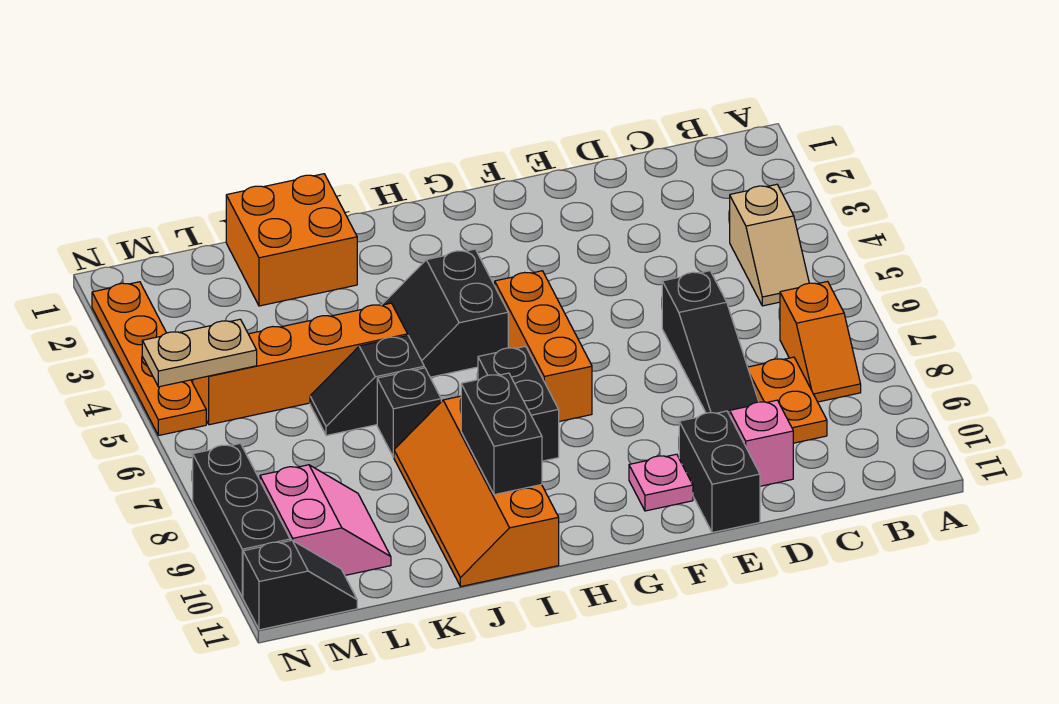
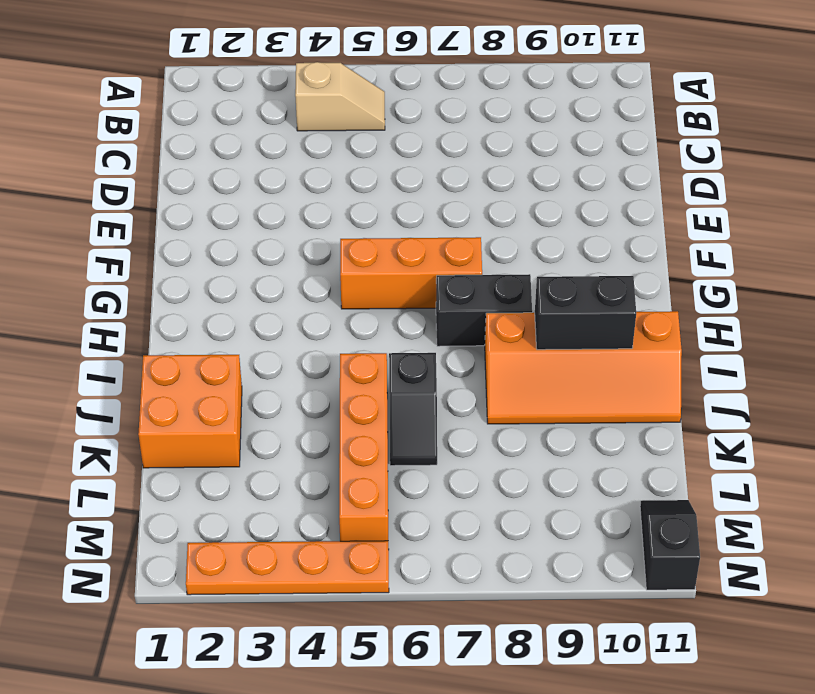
none -> orange slope B7:B8 level 1 top 7
none -> orange plate C8:C9 level 1
none -> black slope D6:D8 level 1 top 6

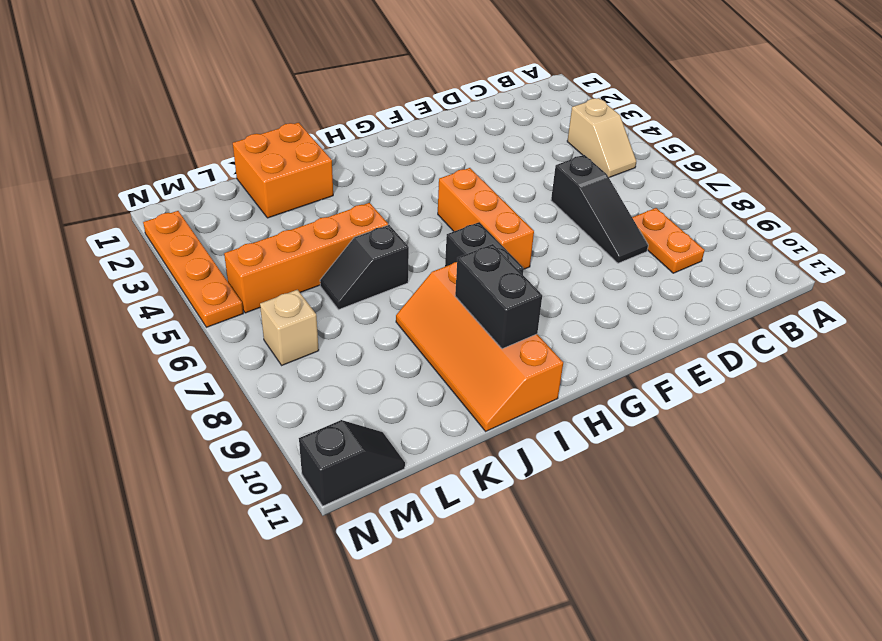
tan brick M7 level 1 -> none
none -> orange slope B7:B8 level 1 top 7
none -> pink brick D10 level 1
none -> black brick E10:E11 level 1

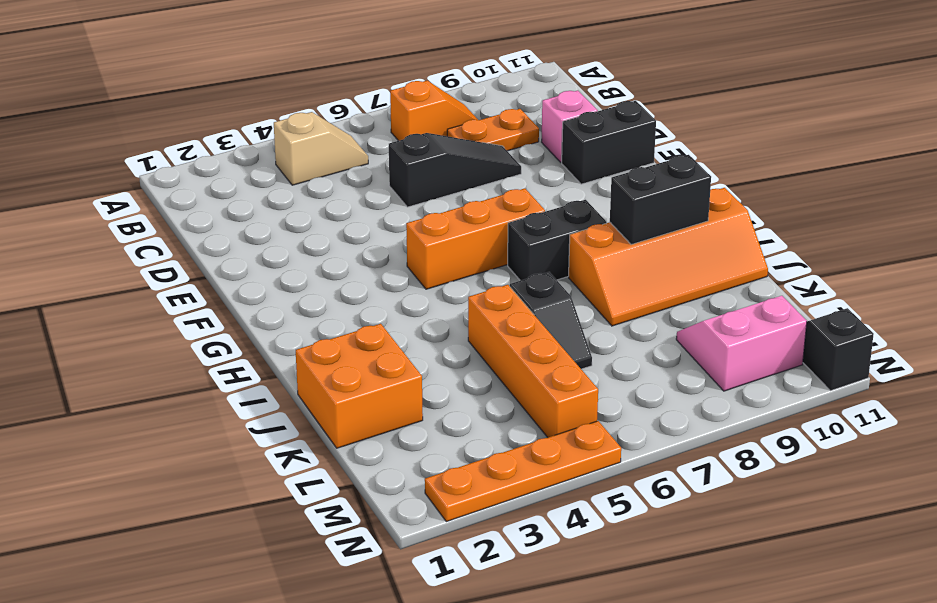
none -> pink plate F10 level 1
none -> black slope H4:I5 level 1 top H
none -> black brick J7 level 1

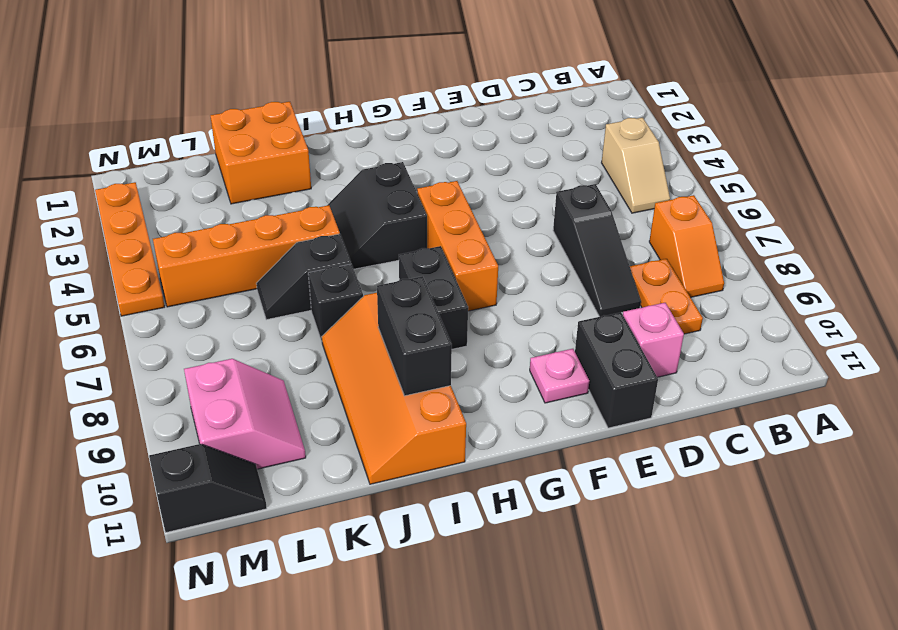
none -> black brick N8:N10 level 1
none -> tan plate M5:N5 level 2

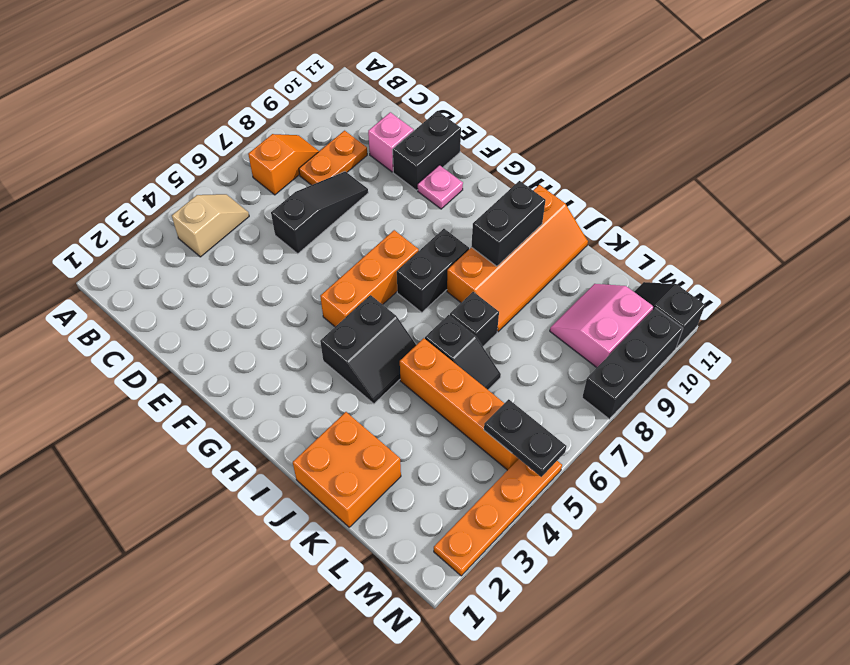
black plate M5:N5 level 2 -> tan plate M5:N5 level 2

